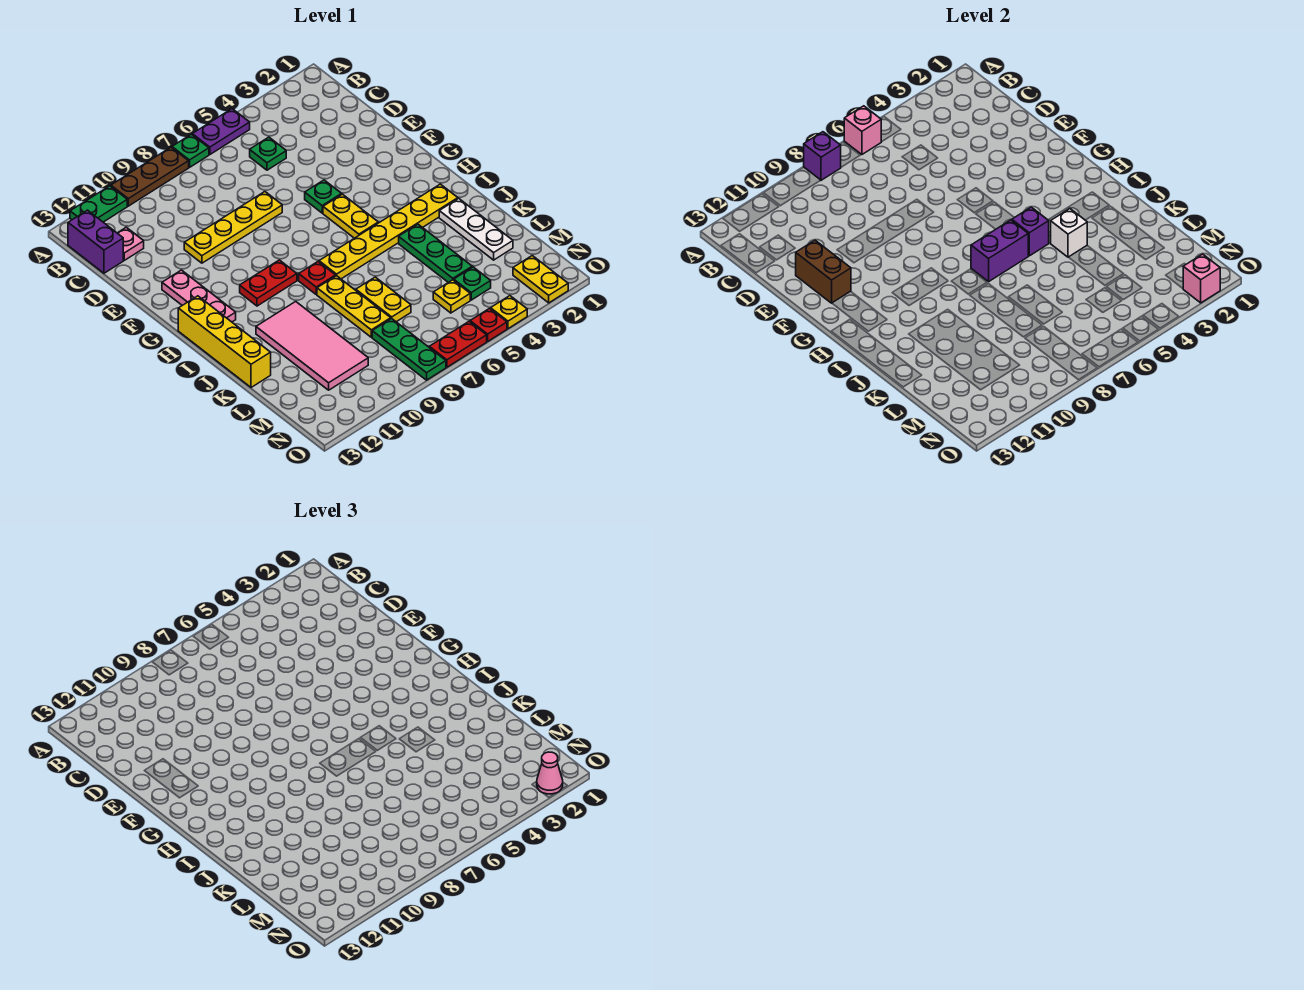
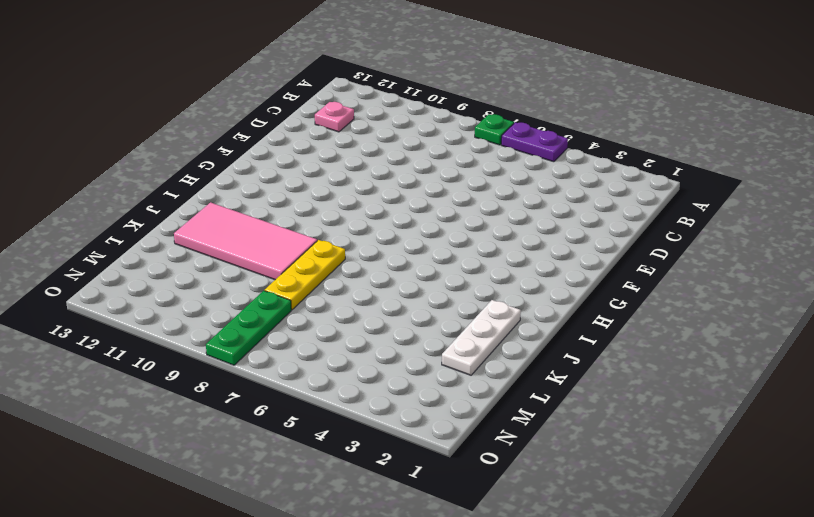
pink tile J9:K12 level 1 -> pink tile J10:M11 level 1
none -> brown plate A8:A10 level 1
none -> green plate A11:A12 level 1
none -> purple brick B13:C13 level 1
none -> green plate C5 level 1

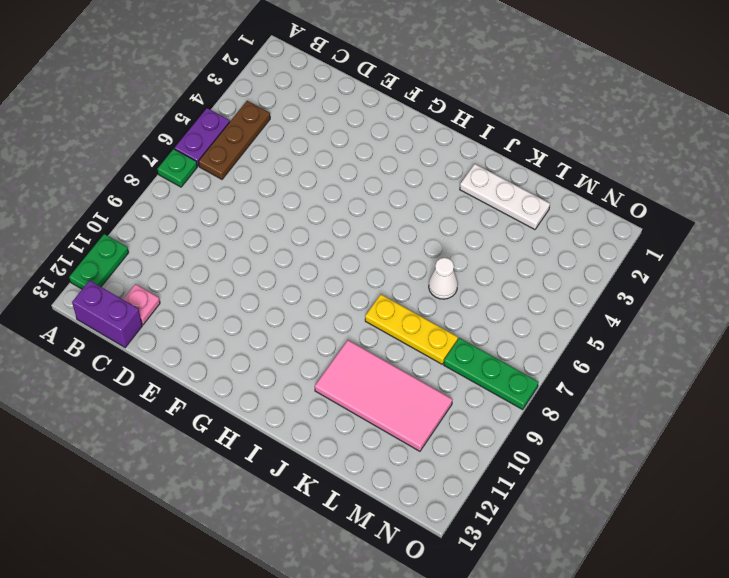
brown plate B4:B6 level 1 -> brown plate A8:A10 level 1
white cone K6 level 1 -> none
none -> green plate C5 level 1
none -> yellow plate E7:E10 level 1
none -> green plate F5 level 1
none -> pink plate F12:H12 level 1

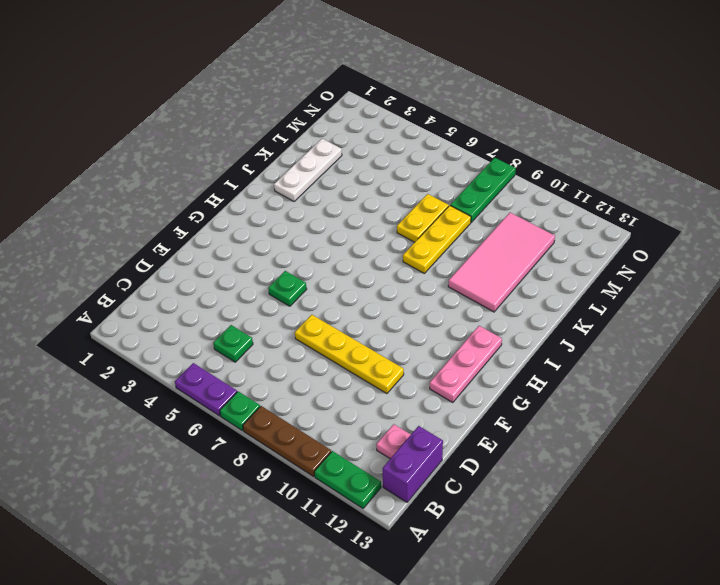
none -> yellow plate G5:H5 level 1
none -> red plate H9:H10 level 1
none -> yellow brick H13:K13 level 1
none -> yellow plate I2:I7 level 1

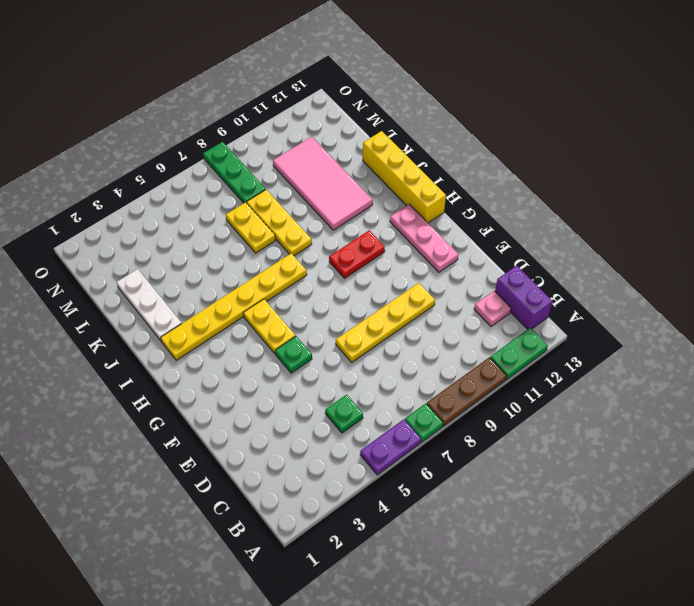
none -> red plate I8 level 1
none -> green plate J4:L4 level 1
none -> green plate M4 level 1
none -> yellow plate M5 level 1

